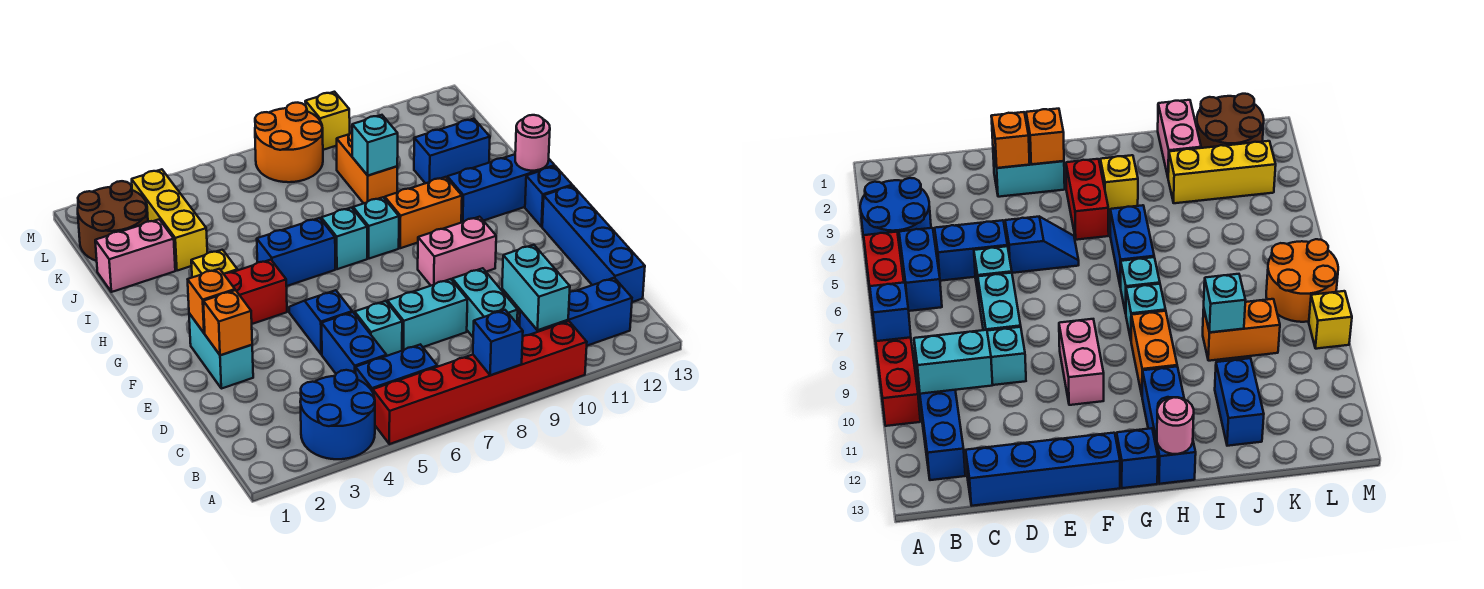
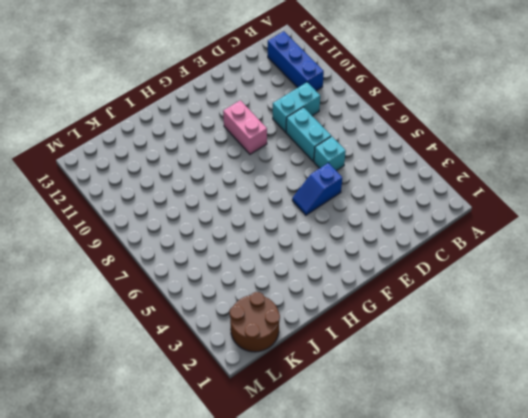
none -> blue round brick A3:B4 level 1
none -> red brick A5:A10 level 1
none -> blue brick B5:B6 level 1
none -> blue brick C5:D5 level 1

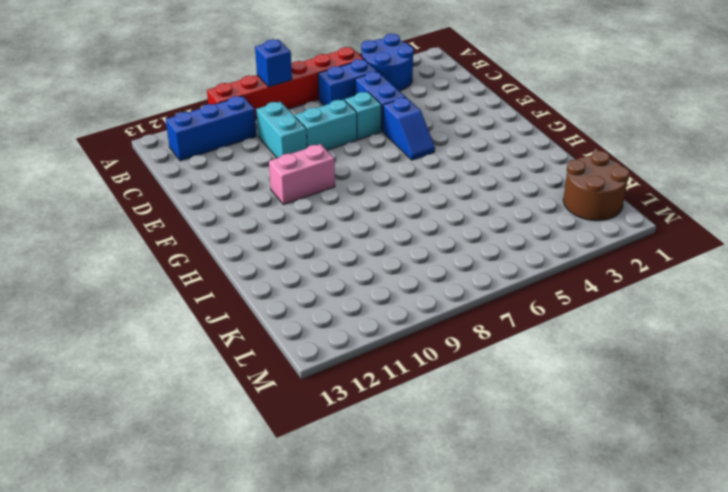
none -> blue brick C13:F13 level 1
none -> cyan brick E2:F2 level 1
none -> red brick G3:G4 level 1
none -> blue brick G13 level 1

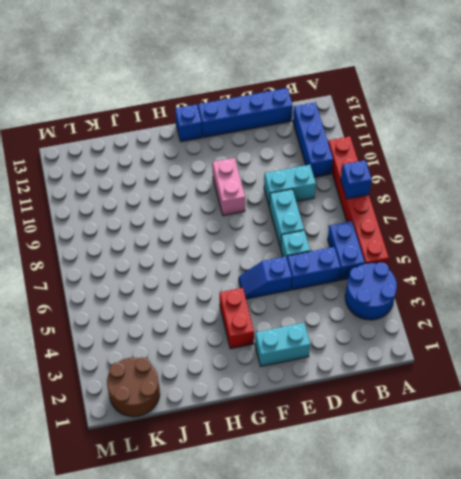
none -> yellow brick H3 level 1
none -> blue brick H5:H6 level 1
none -> cyan brick H7 level 1
none -> cyan brick H8 level 1

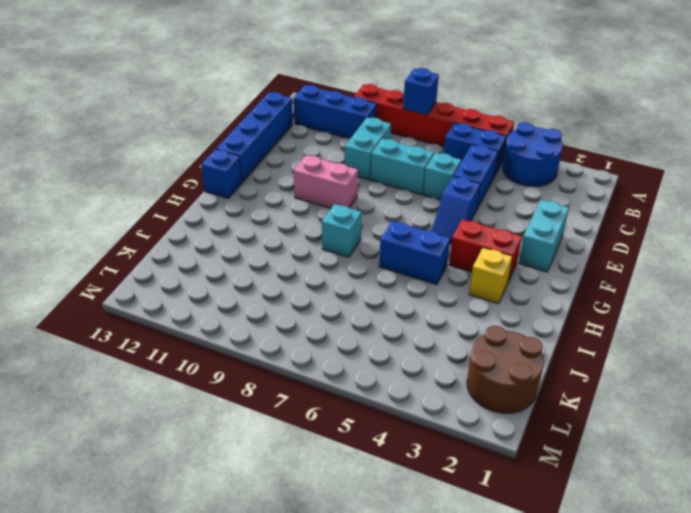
none -> cyan brick H7 level 1
none -> orange brick H9:H10 level 1
none -> blue brick H11:H13 level 1
none -> pink brick J1:J2 level 1

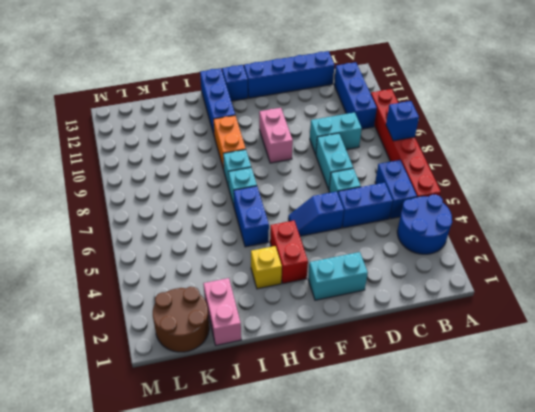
none -> yellow brick J3:L3 level 1
none -> orange brick J9:K9 level 1
none -> blue brick J11:J12 level 1
none -> orange round brick L7:M8 level 1

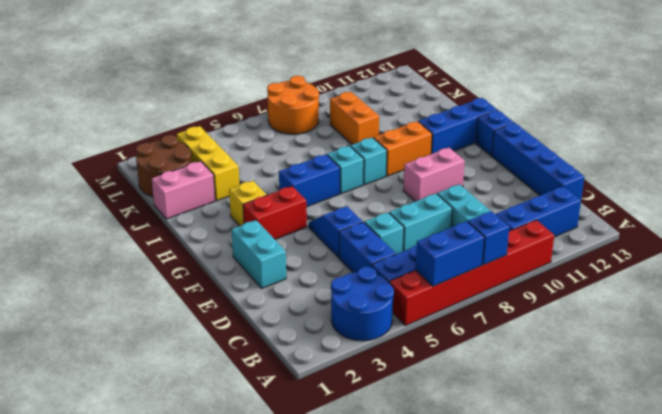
blue brick A6:A7 level 2 -> blue brick J11:J12 level 1
none -> yellow brick M9 level 1
none -> cyan brick B10:C10 level 2
none -> orange brick E2 level 2
none -> orange brick F2 level 2

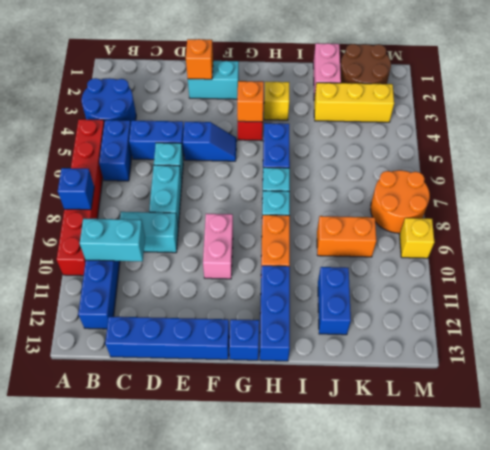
orange brick G4 level 2 -> orange brick F2 level 2
none -> pink round brick H13 level 2
none -> cyan brick J9 level 2

